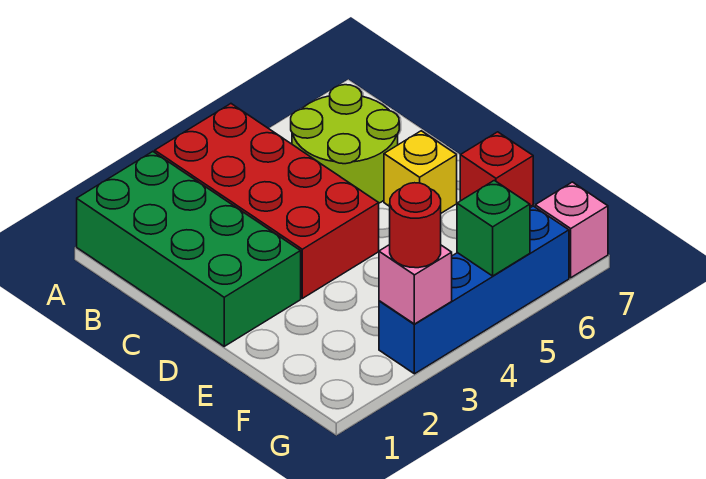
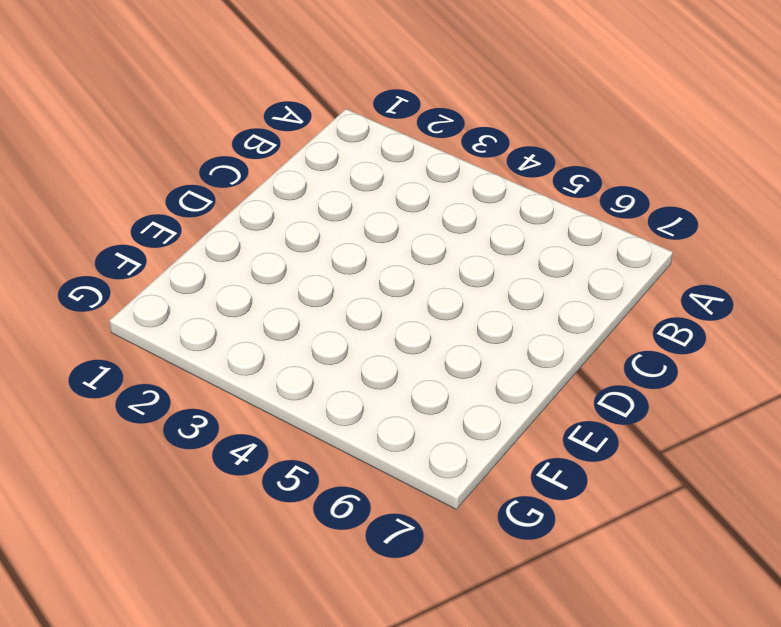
none -> green brick A1:D2 level 1
none -> red brick A3:D4 level 1

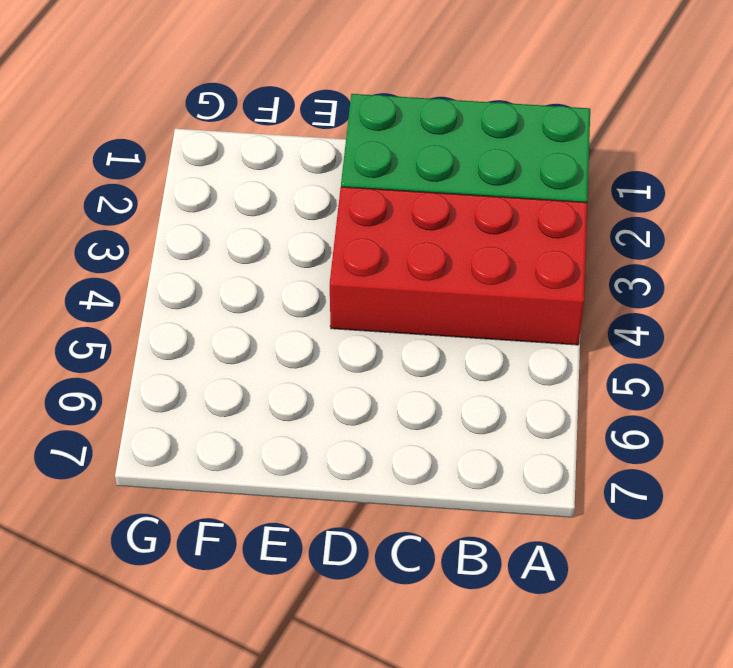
none -> lime round brick B5:C6 level 1
none -> yellow brick D6 level 1

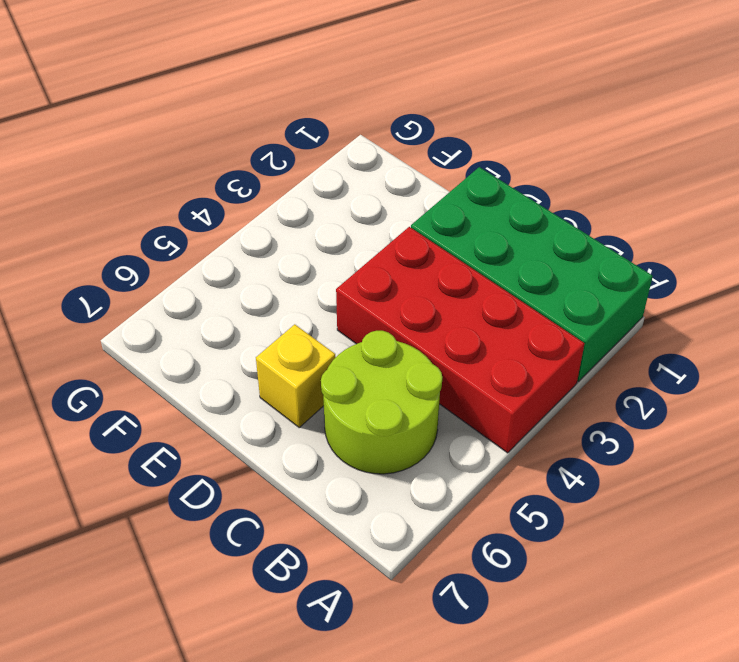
none -> red brick E7 level 1
none -> blue brick G3:G6 level 1

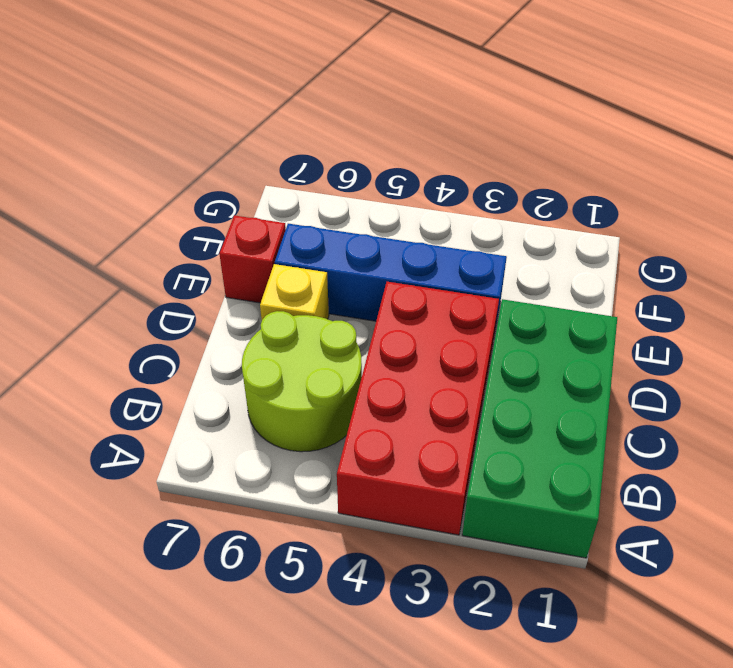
blue brick E3:E6 level 1 -> blue brick G3:G6 level 1
none -> pink brick G7 level 1
none -> pink brick G3 level 2

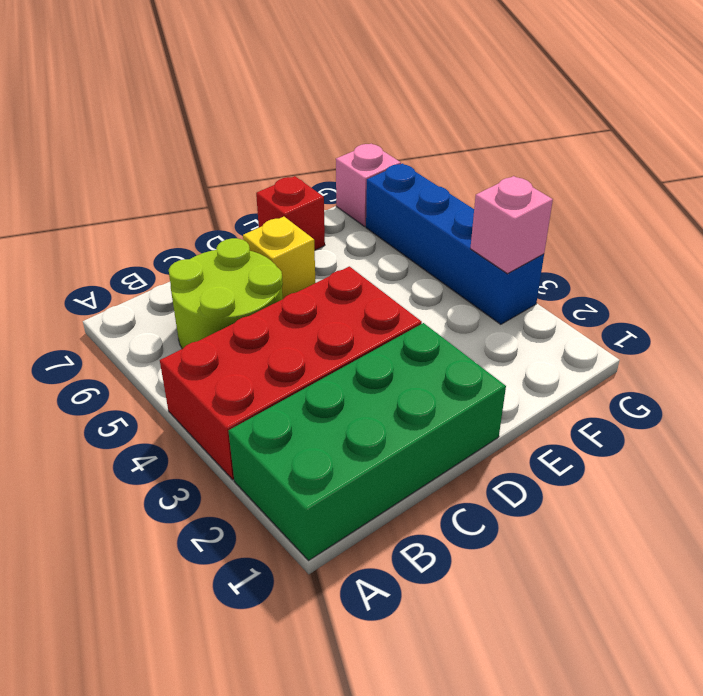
none -> green brick G5 level 2
none -> red round brick G3 level 3

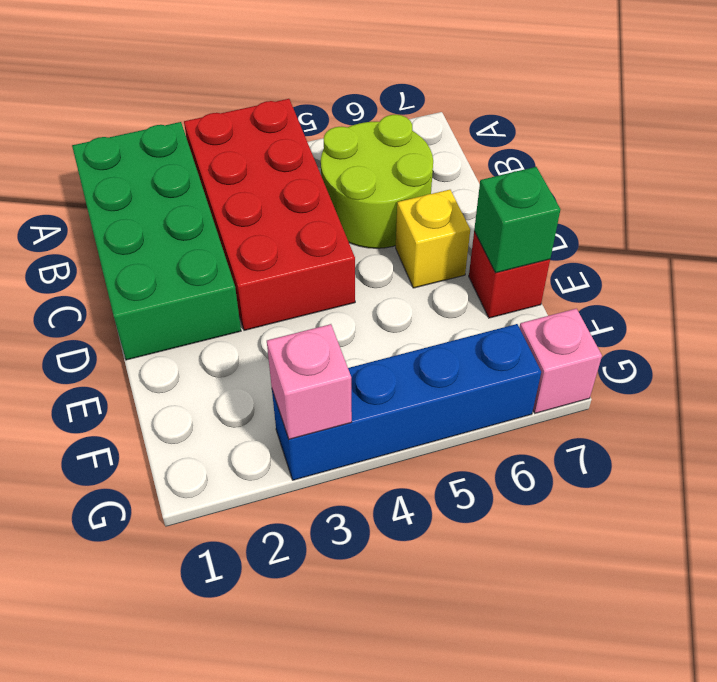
green brick E7 level 2 -> green brick G5 level 2
none -> red round brick G3 level 3

